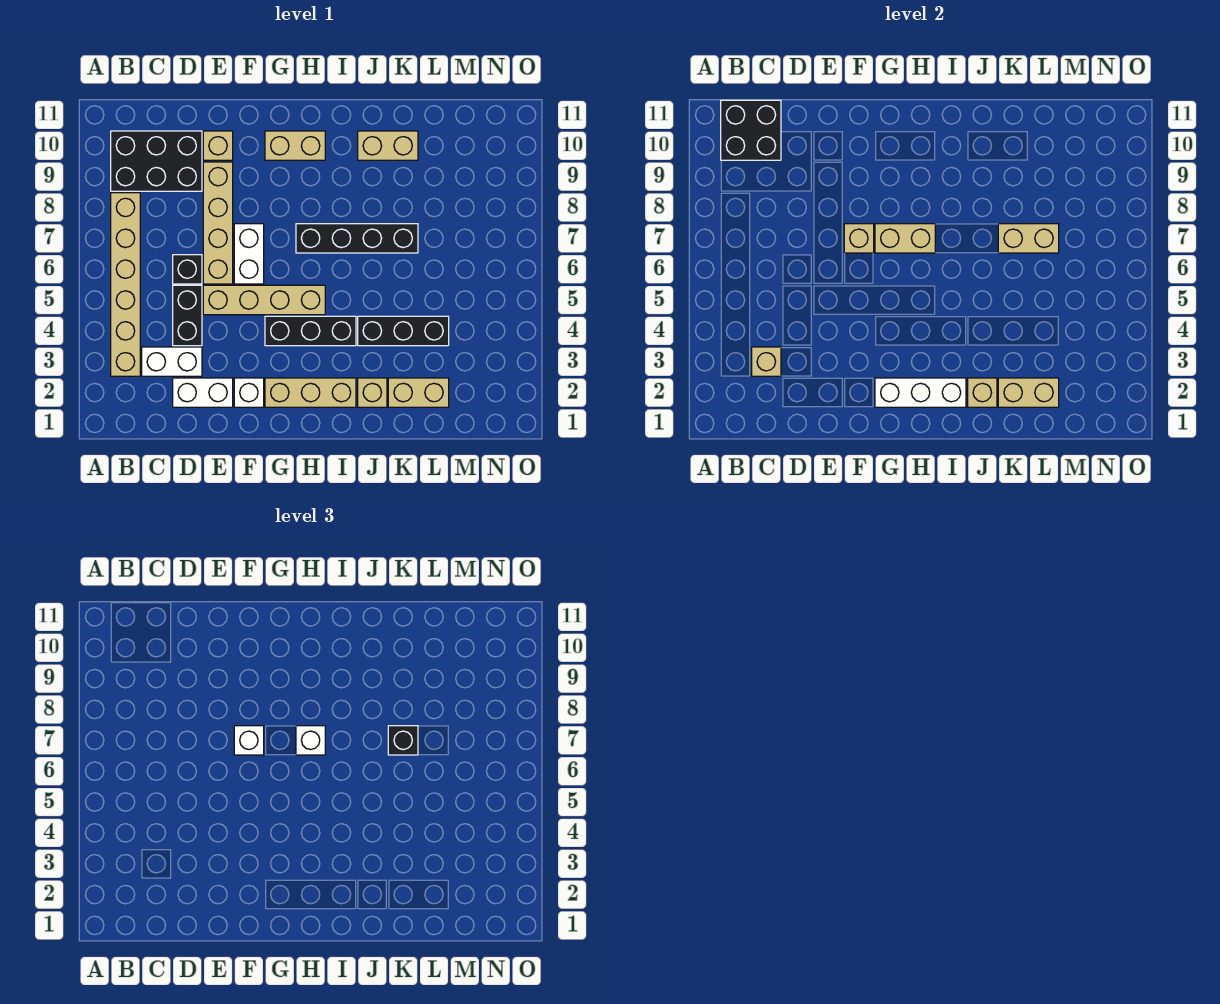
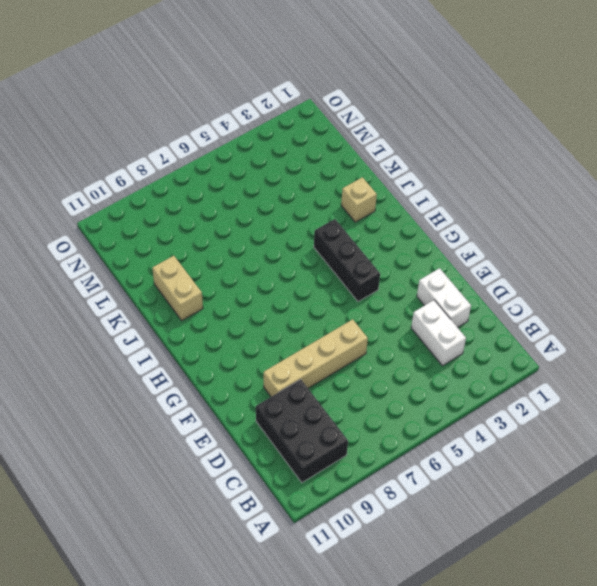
none -> tan brick B3:B8 level 1
none -> black brick D4:D5 level 1
none -> black brick D6 level 1
none -> tan brick E5:H5 level 1

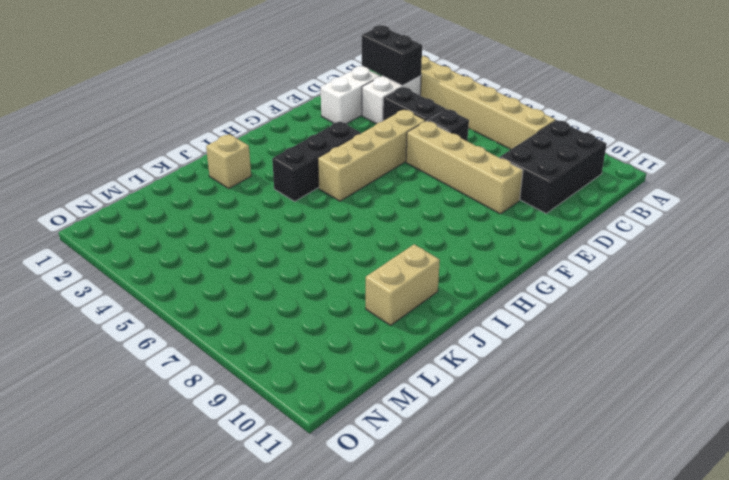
black brick C2:C3 level 2 -> tan brick C3 level 2
none -> tan brick E10 level 1
none -> white brick F2 level 1
none -> white brick F6:F7 level 1
none -> tan brick G2:I2 level 1

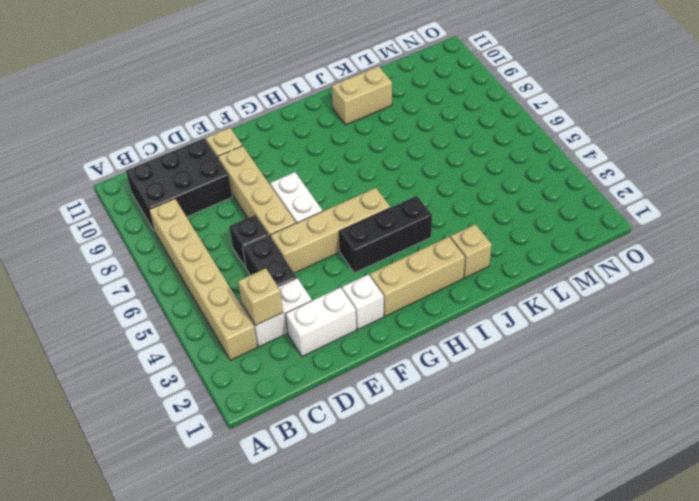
none -> tan brick G10:H10 level 1
none -> black brick H7:K7 level 1
none -> black brick J4:L4 level 1
none -> tan brick K2:L2 level 1

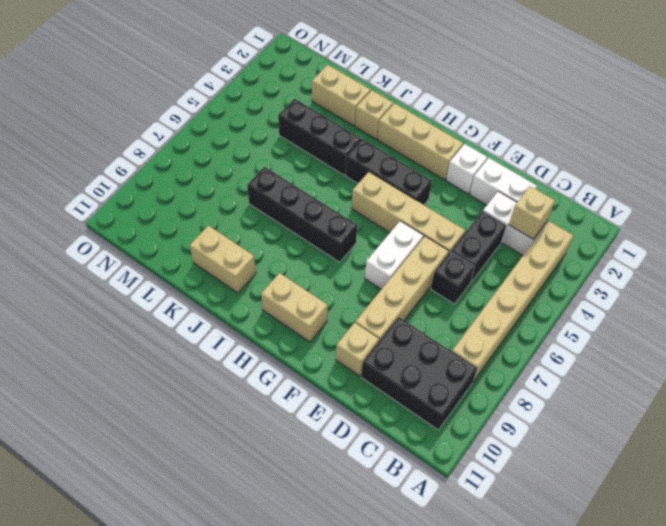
none -> black brick B10:C11 level 2
none -> tan brick F7 level 2
none -> white brick G2:I2 level 2
none -> tan brick G7:H7 level 2

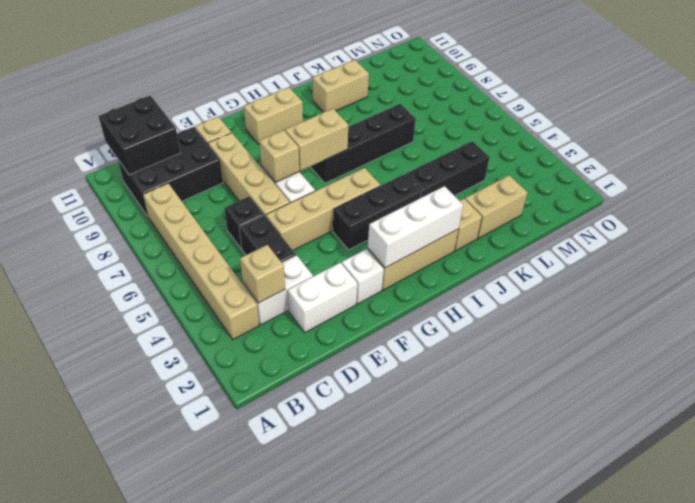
none -> tan brick J2 level 2
none -> tan brick K2:L2 level 2
none -> tan brick K7:L7 level 2
none -> white brick F7 level 3

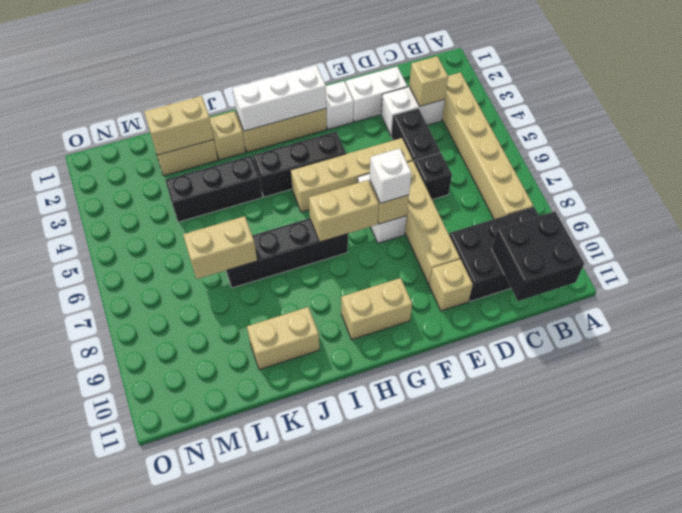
none -> tan brick J2 level 2
none -> white brick H7 level 3
none -> black brick K7 level 3

